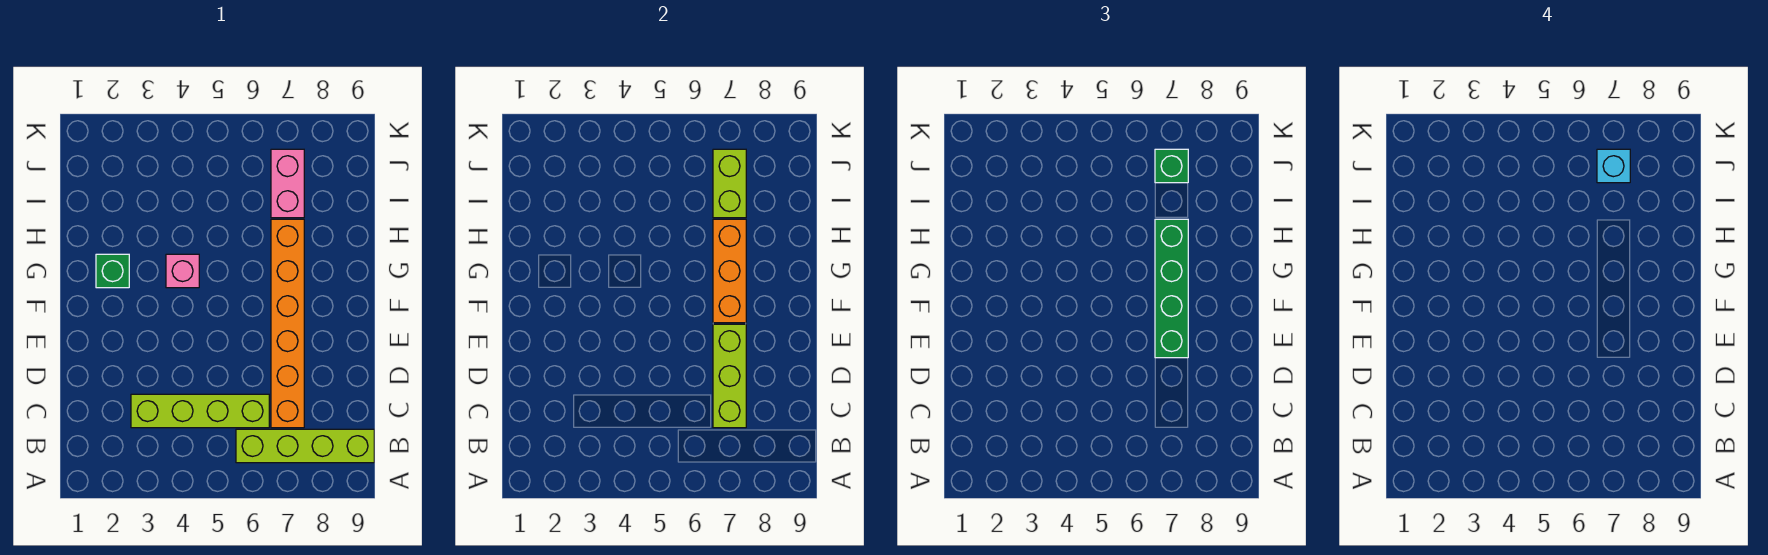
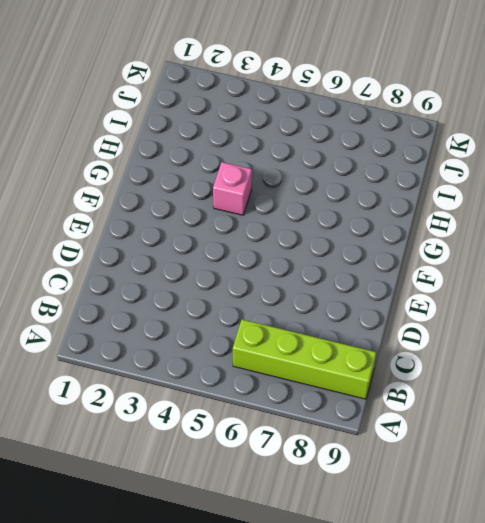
none -> lime brick C3:C6 level 1
none -> orange brick C7:H7 level 1
none -> green brick G2 level 1

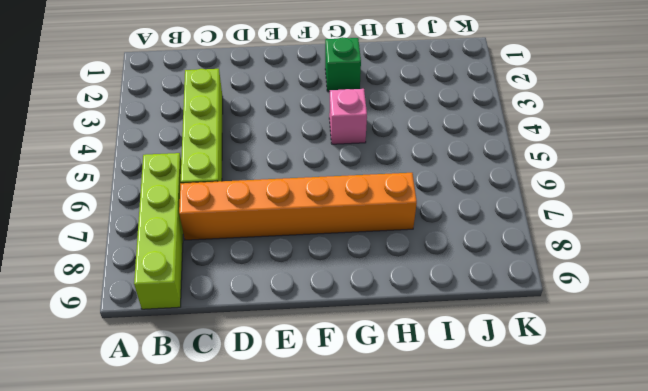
none -> pink brick I7:J7 level 1
none -> lime brick C7:E7 level 2
none -> orange brick F7:H7 level 2

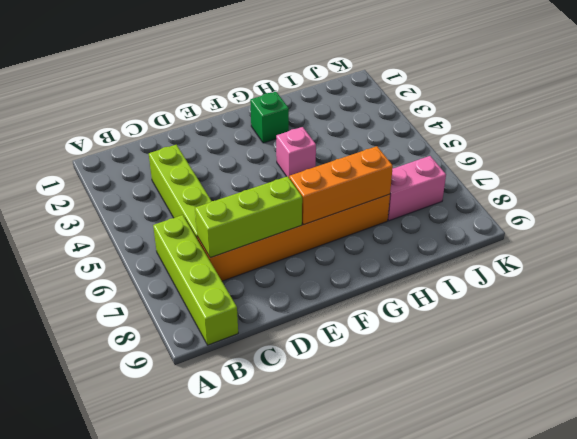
none -> lime brick I7:J7 level 2
none -> green brick E7:H7 level 3
none -> green brick J7 level 3

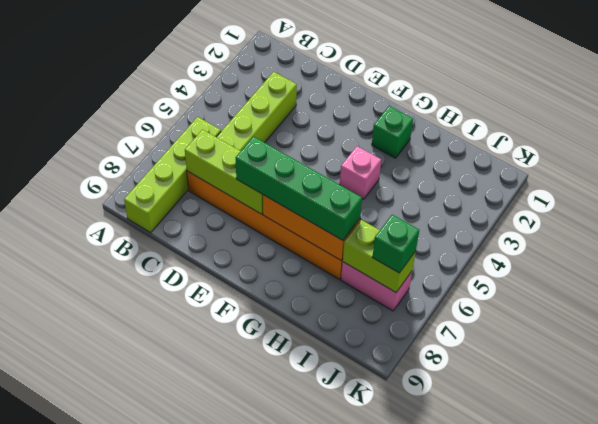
none -> cyan brick J7 level 4

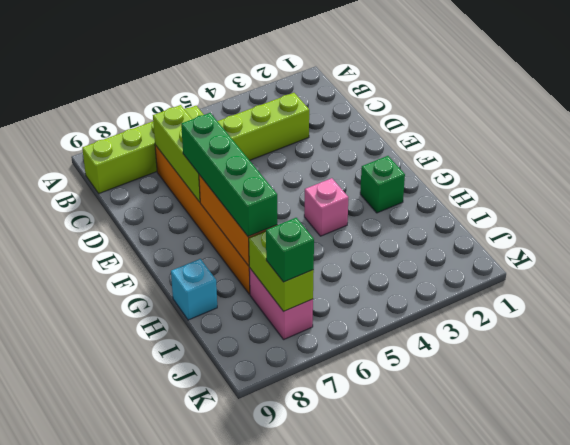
cyan brick H9 level 1 -> cyan brick J7 level 4

